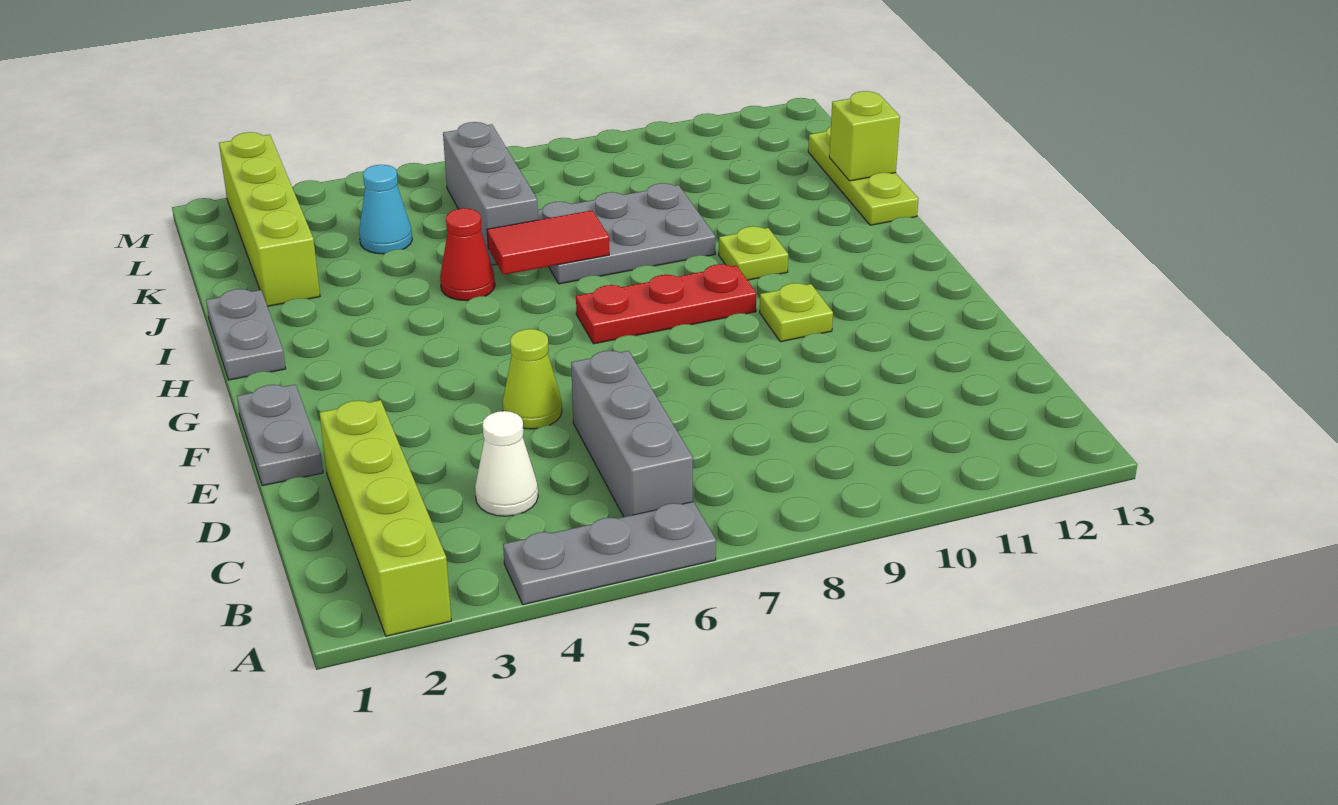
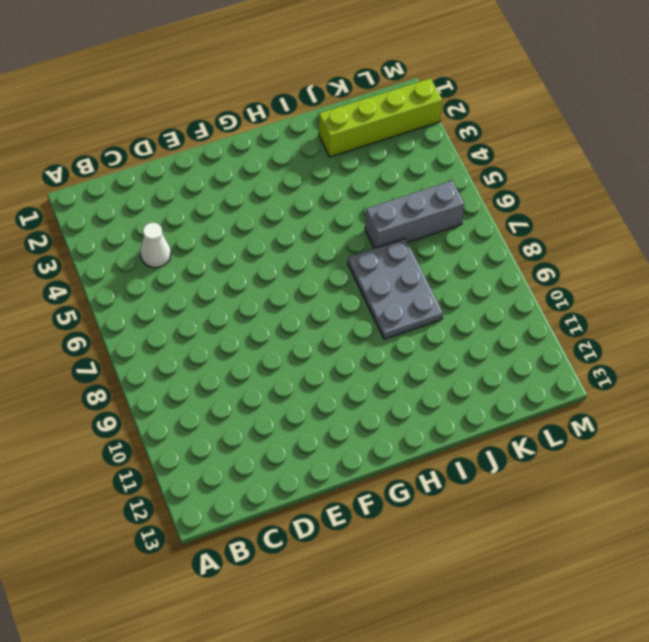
none -> lime brick A2:D2 level 1
none -> grey plate A4:A6 level 1
none -> grey brick B6:D6 level 1

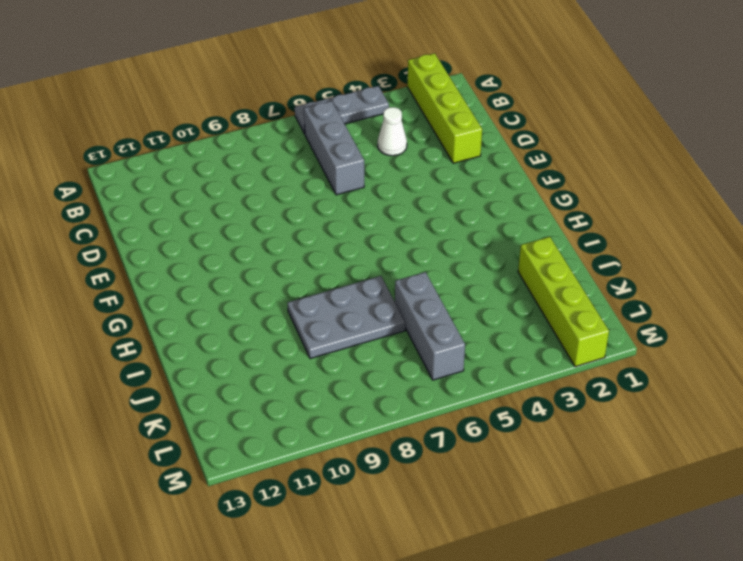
none -> grey plate E1:F1 level 1
none -> lime cone E5 level 1
none -> lime plate F10 level 1

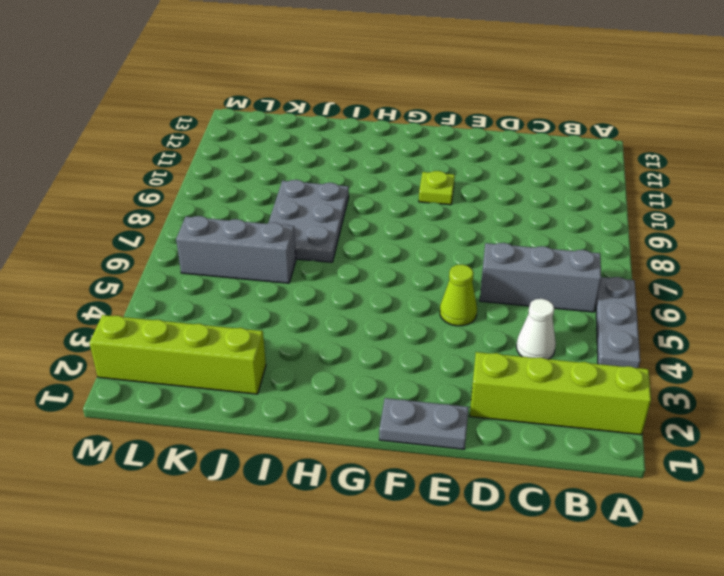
none -> red plate G7:G9 level 1
none -> grey plate H1:I1 level 1
none -> lime plate H10 level 1

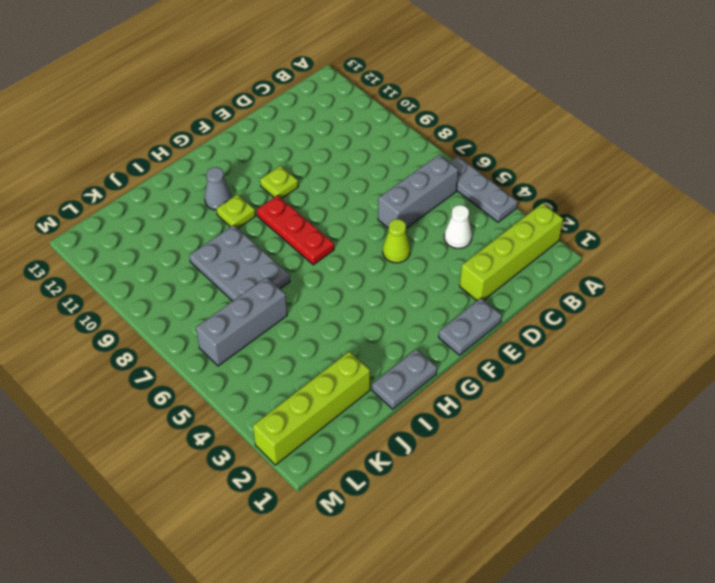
grey cone H11 level 1 -> none
none -> red cone I5 level 1
none -> lime plate I13:K13 level 1
none -> cyan cone K4 level 1

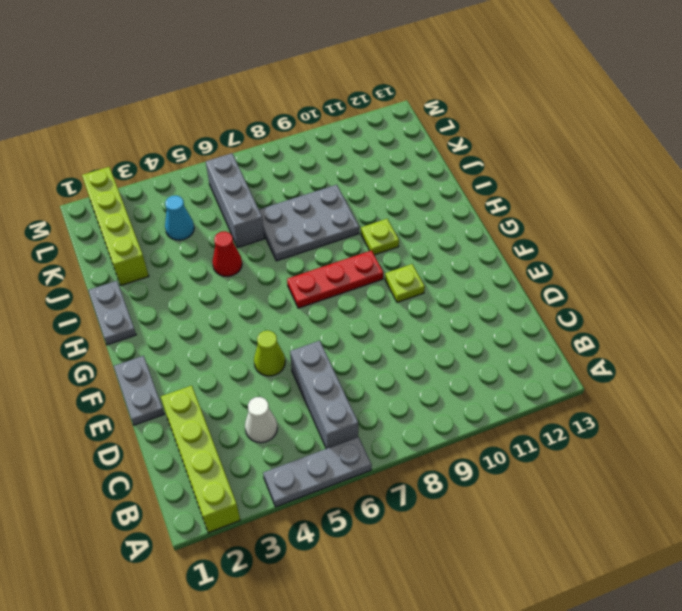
none -> lime plate I13:K13 level 1
none -> red tile I6:I7 level 2
none -> lime brick J13 level 2

